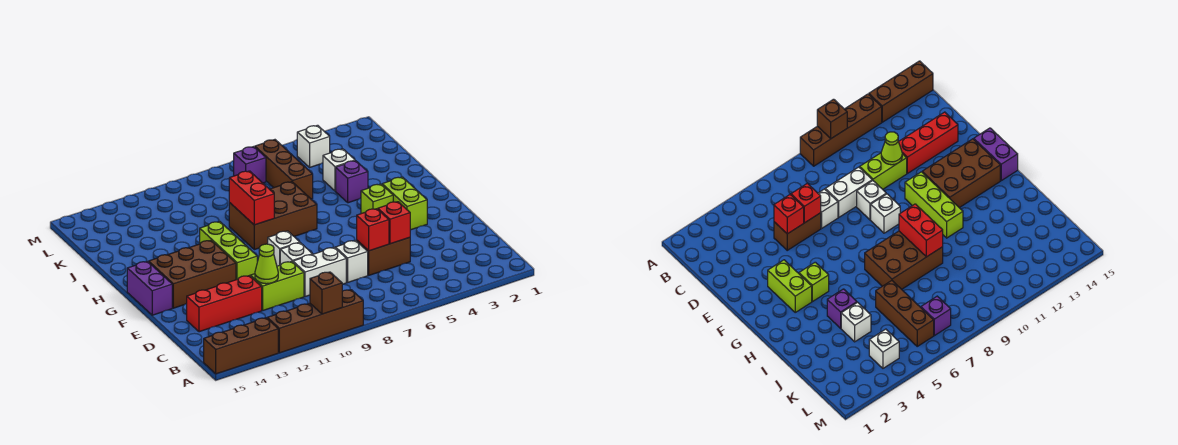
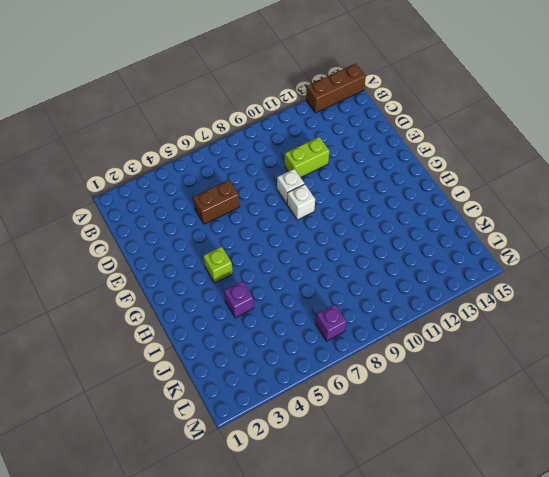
none -> brown brick A9:A12 level 1
none -> white brick D7 level 1
none -> white brick D8:D9 level 1

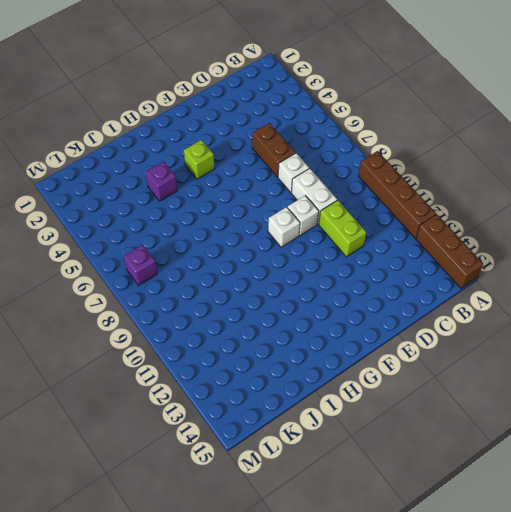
none -> red brick D12:D14 level 1
none -> lime brick F3:G3 level 1
none -> lime brick F11:H11 level 1

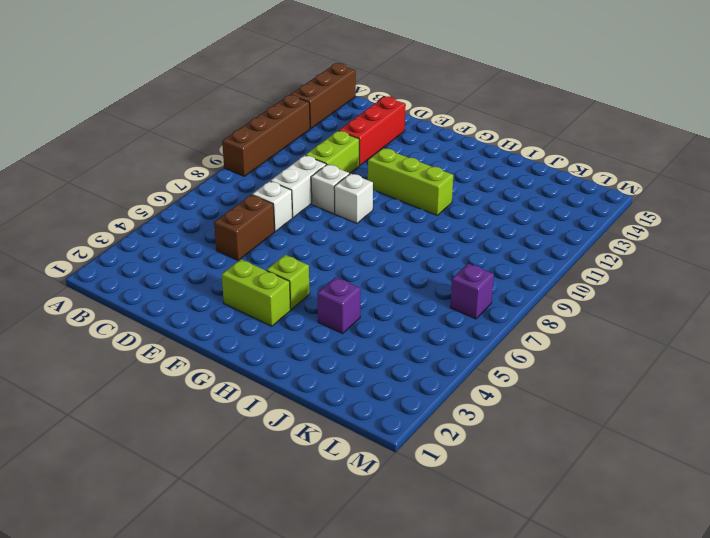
none -> brown brick F12:G14 level 1
none -> purple brick F15:G15 level 1
none -> brown brick H7:I9 level 1

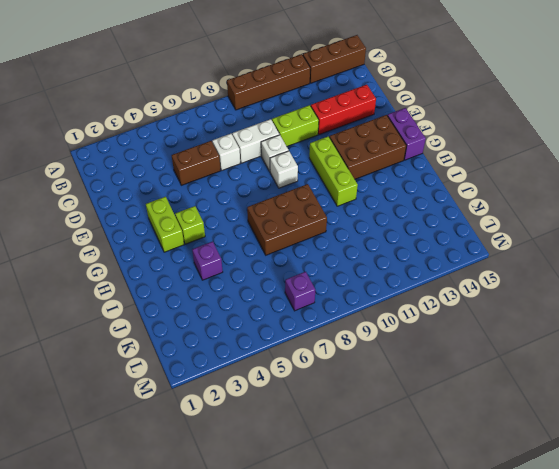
none -> white brick J4 level 1
none -> brown brick J6:L6 level 1
none -> white brick L4 level 1

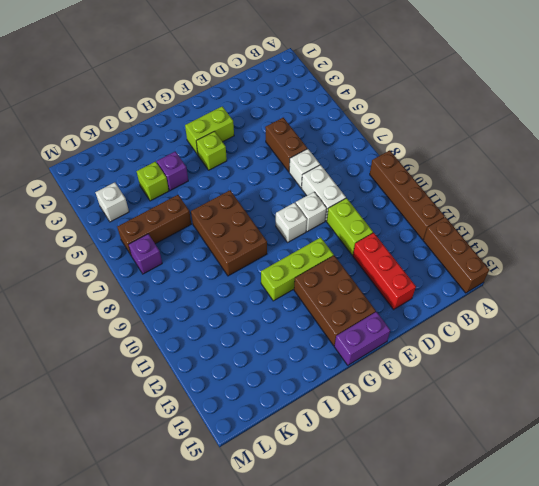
lime brick J4 level 1 -> white brick J4 level 1
none -> brown brick A10 level 2
none -> red brick D5 level 2
none -> red brick D6 level 2

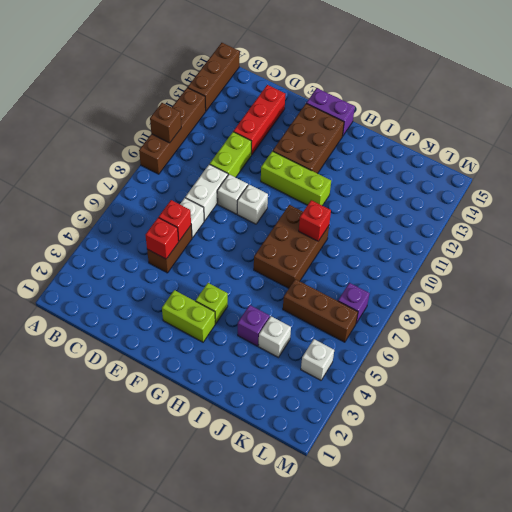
red brick I9 level 2 -> red brick H9:I9 level 2
none -> lime cone D11 level 2

